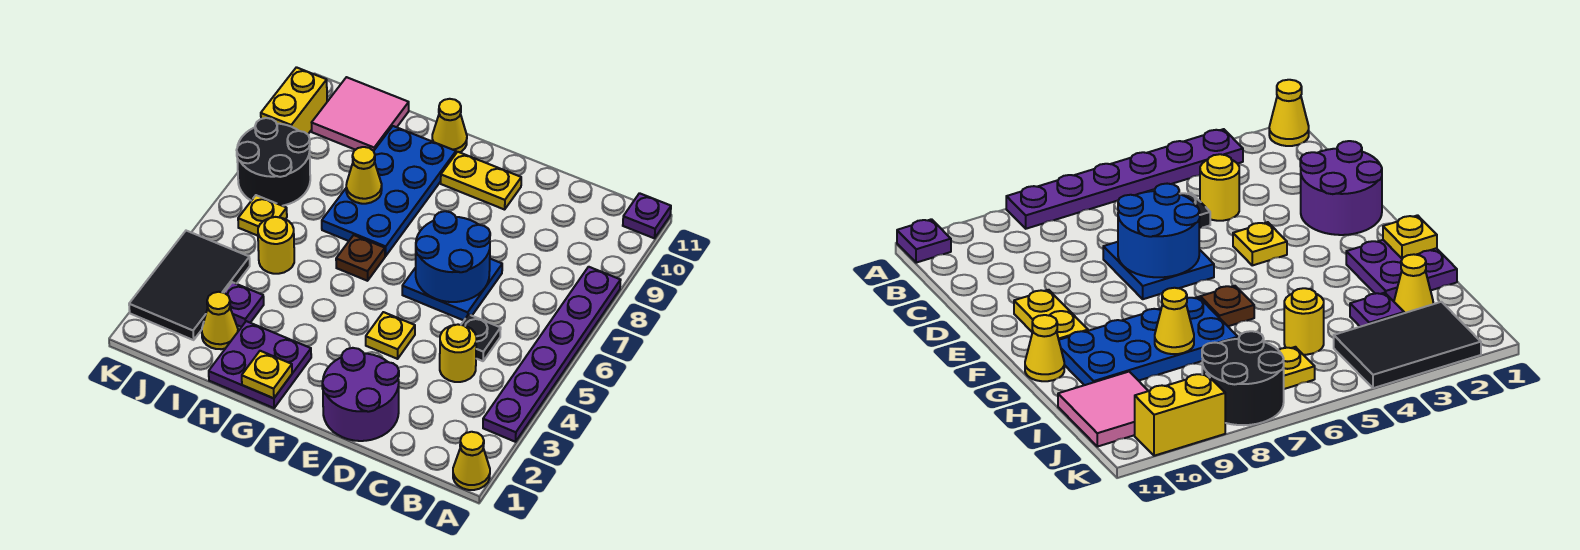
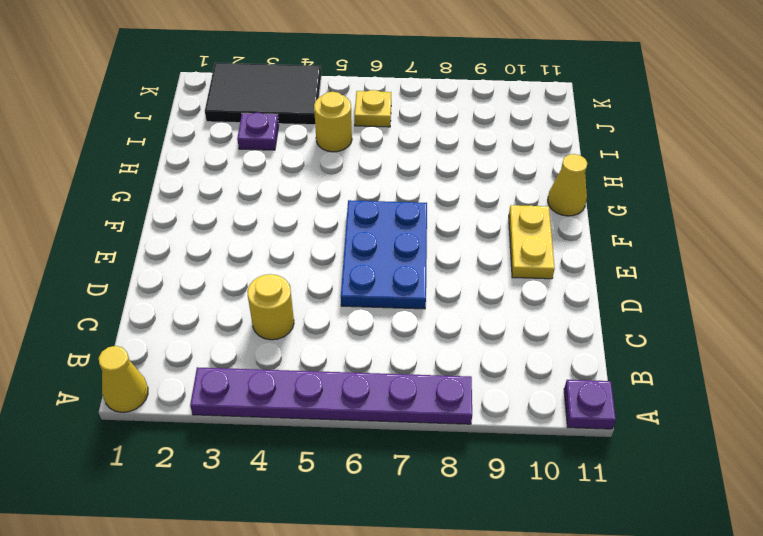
blue plate D6:F7 level 1 -> blue plate D6:E7 level 1
none -> black plate C5 level 1
none -> purple round brick D1:E2 level 1
none -> yellow plate E4 level 1

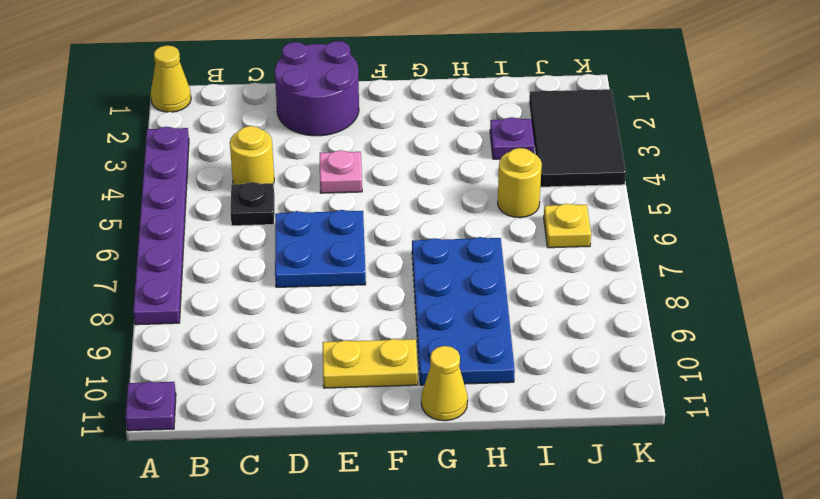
pink plate E4 level 1 -> yellow plate E4 level 1
none -> purple plate G1:H2 level 1
none -> brown plate G6 level 1
none -> yellow cone I2 level 1

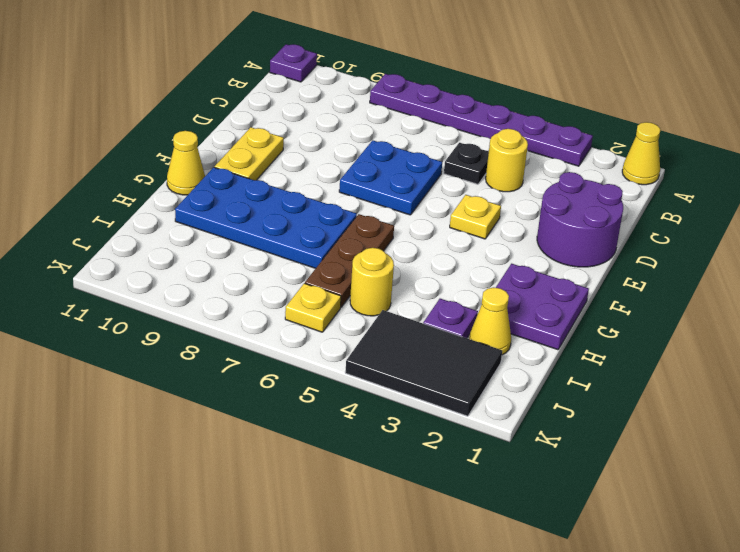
brown plate G6:I6 level 1 -> brown plate G6 level 1
none -> pink tile I10:J11 level 1
none -> black round brick J7:K8 level 1
none -> yellow brick K9:K10 level 1

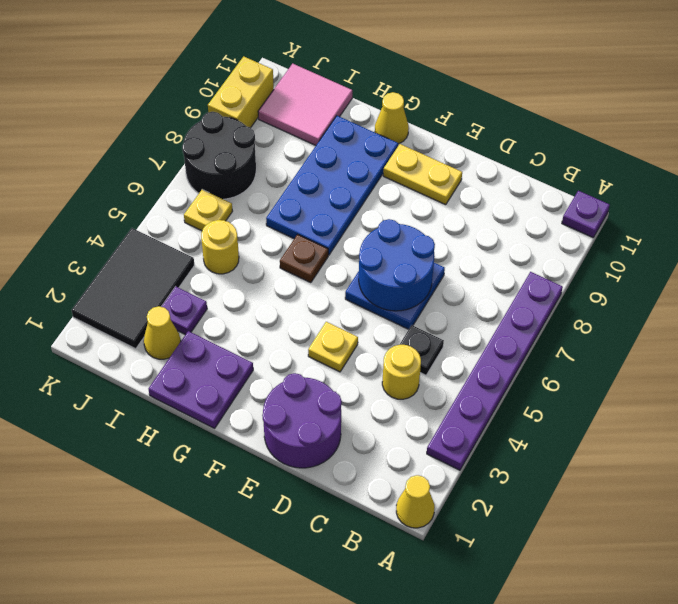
none -> yellow plate G1 level 2
none -> yellow cone H8 level 2

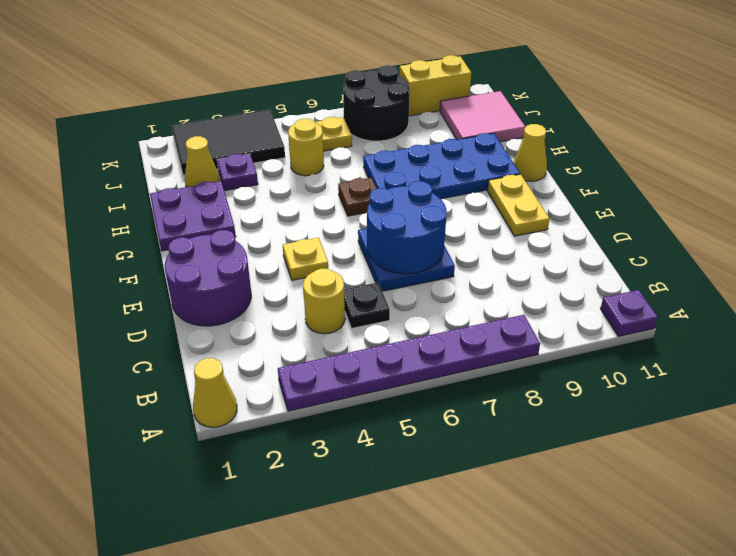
none -> yellow plate G1 level 2
none -> yellow cone H8 level 2

